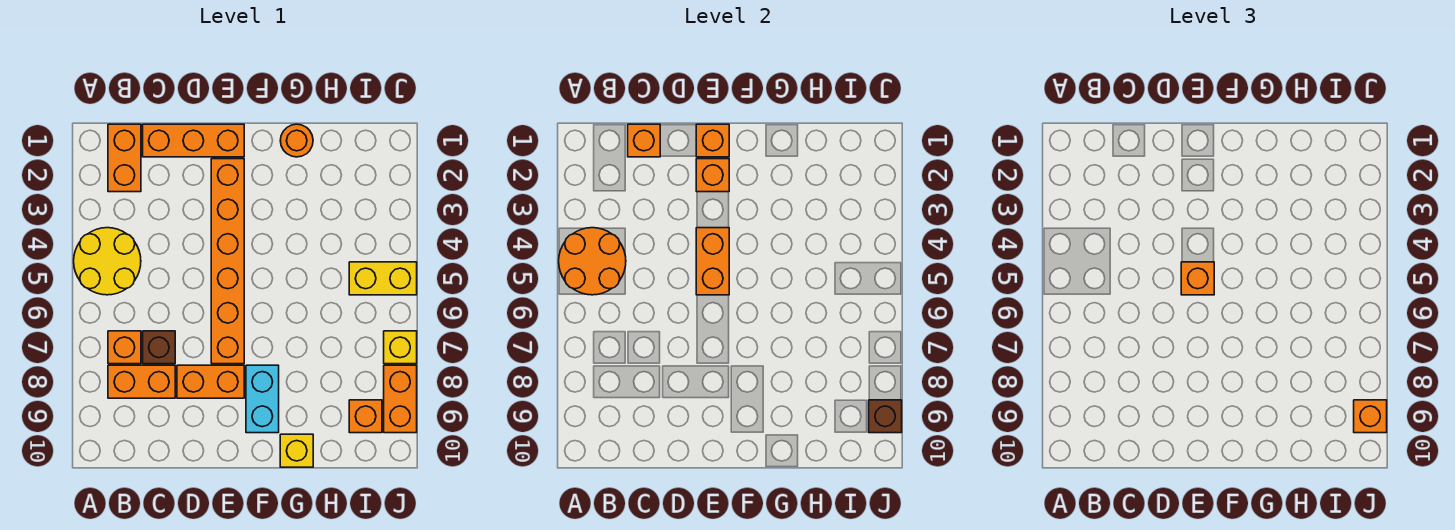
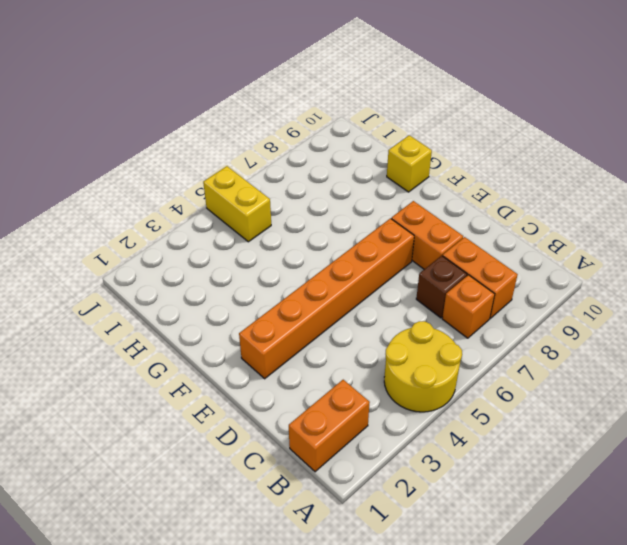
none -> orange brick C1:E1 level 1
none -> cyan brick F8:F9 level 1
none -> orange round brick G1 level 1

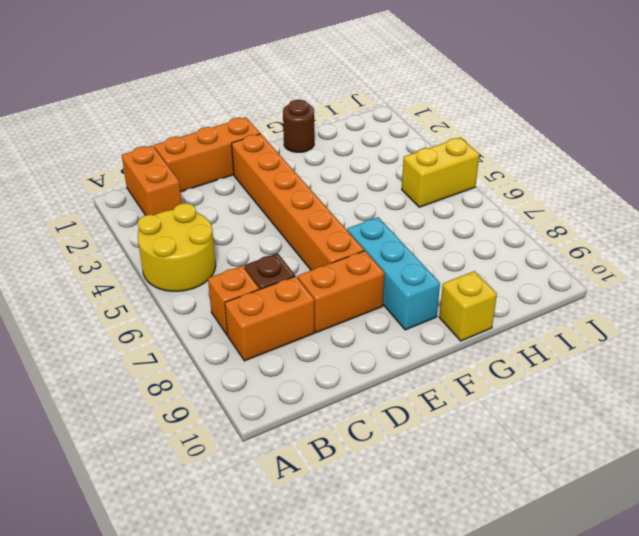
cyan brick F7:F9 level 1 -> cyan brick F8:F9 level 1
brown round brick G1 level 1 -> orange round brick G1 level 1
none -> orange brick I9 level 1
none -> yellow brick J7 level 1
none -> orange brick J8:J9 level 1

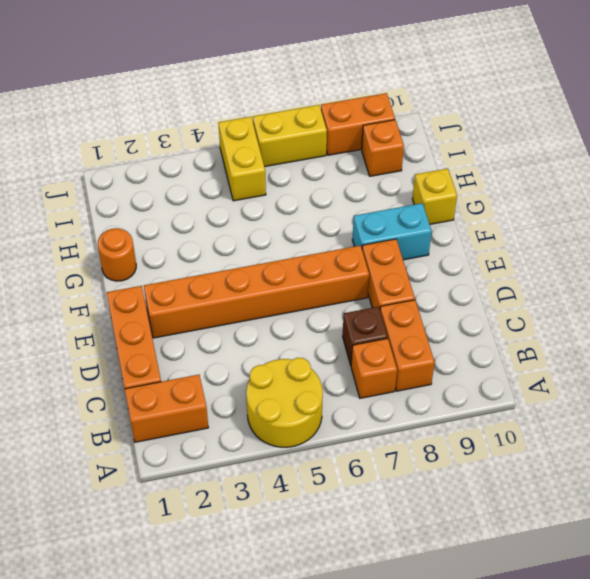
yellow brick J6:J7 level 1 -> yellow brick J7 level 1
none -> orange round brick A4:B5 level 2
none -> orange brick C1 level 2
none -> orange brick E1 level 2

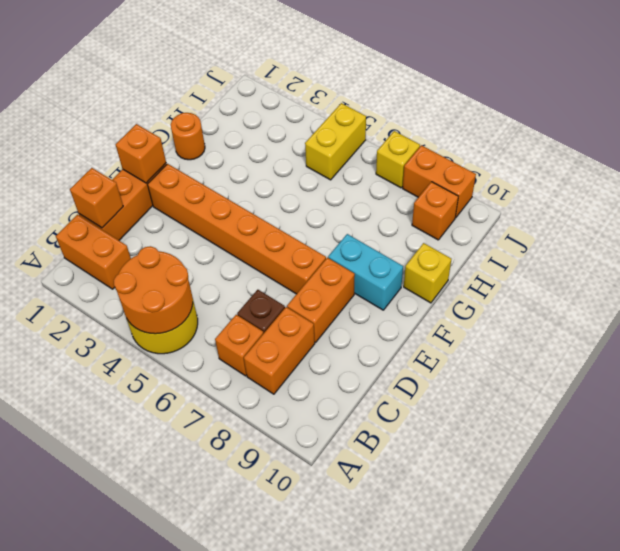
none -> orange brick E2 level 2
none -> orange brick E4:E5 level 2
none -> brown brick J9 level 2

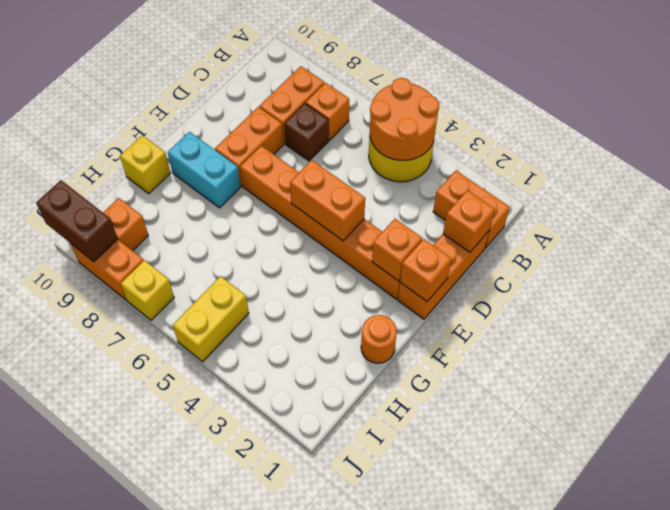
brown brick J9:J10 level 2 -> brown brick J9 level 2
none -> orange brick E5 level 3
none -> orange brick J9 level 3

